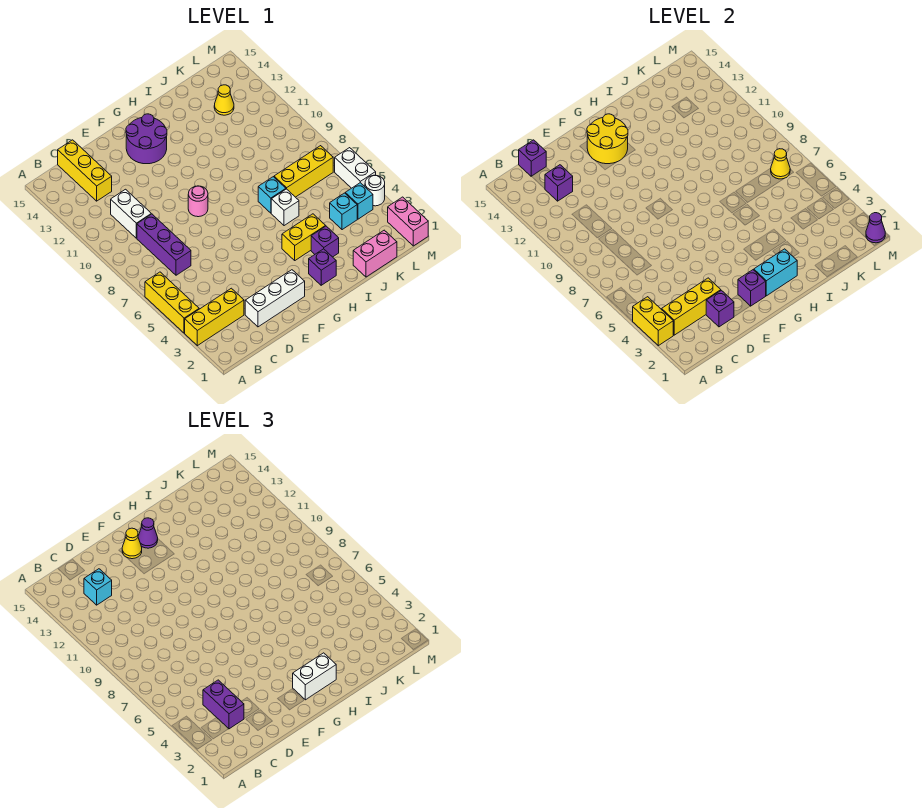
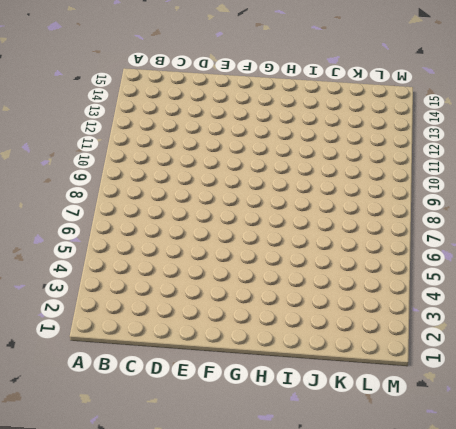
none -> yellow brick A3:C3 level 1
none -> yellow brick A4:A6 level 1
none -> purple brick C7:C9 level 1
none -> white brick C10:C11 level 1

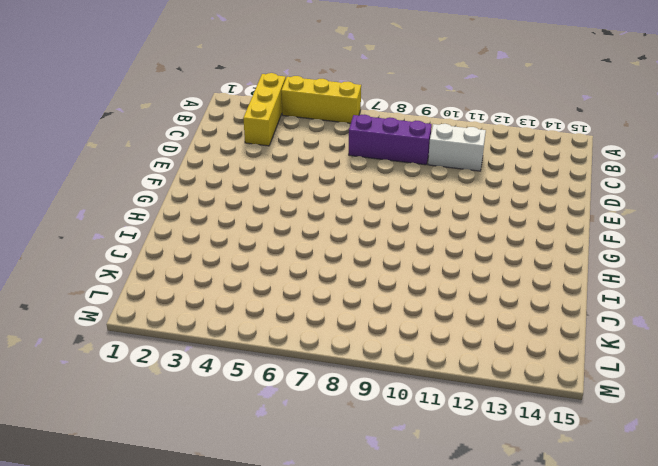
none -> yellow brick C13:C15 level 1
none -> white brick D2:F2 level 1
none -> pink round brick F9 level 1
none -> purple round brick F13:G14 level 1

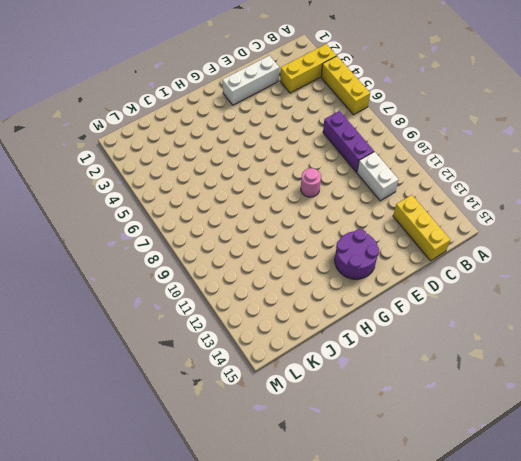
none -> purple brick H2 level 1
none -> yellow brick H4:I4 level 1
none -> purple brick I3 level 1
none -> white brick I6 level 1

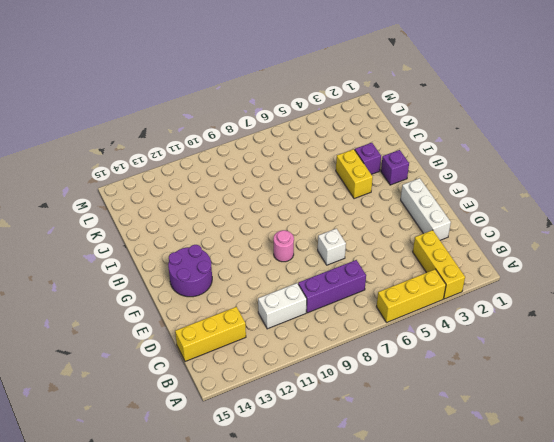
white brick E7 level 1 -> white brick I6 level 1
none -> cyan brick I7 level 1
none -> pink brick J1:K1 level 1
none -> yellow brick J7:L7 level 1
none -> cyan brick K4 level 1

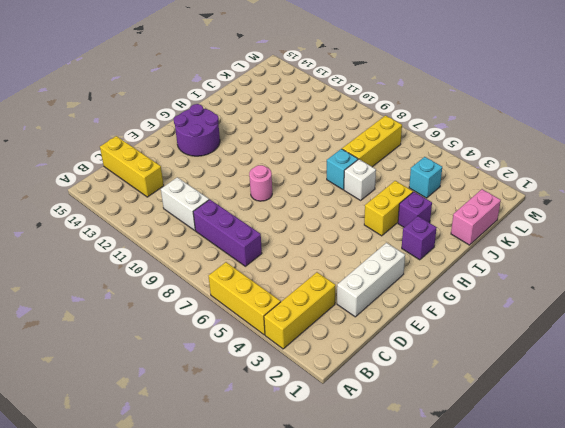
none -> yellow cone K13 level 1
none -> cyan brick L4 level 1
none -> pink brick M1:M2 level 1
none -> white round brick M4 level 1

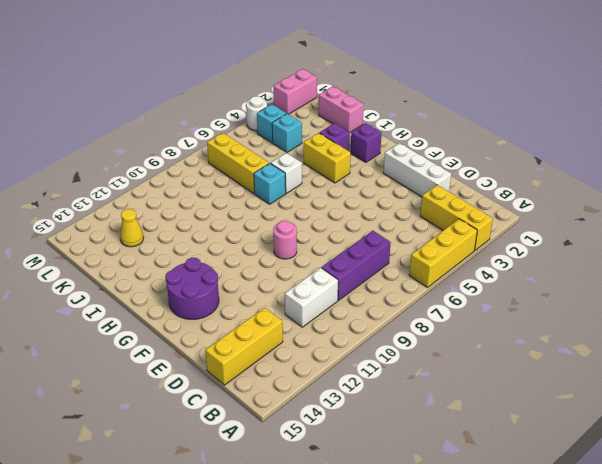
none -> white brick M5:M6 level 1
none -> yellow brick A3:A4 level 2
none -> yellow brick B3:D3 level 2
none -> purple brick C13 level 2

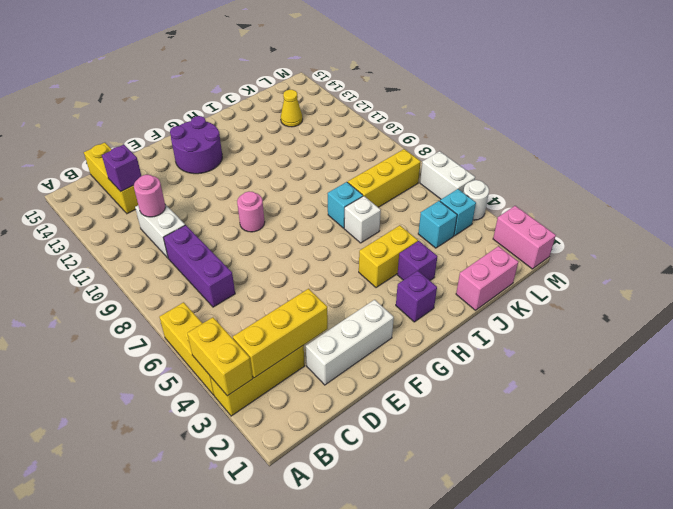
pink round brick C11 level 2 -> none
none -> purple brick C15 level 2
none -> purple brick D2 level 2
none -> purple brick F2 level 2
none -> yellow round brick F13:G14 level 2

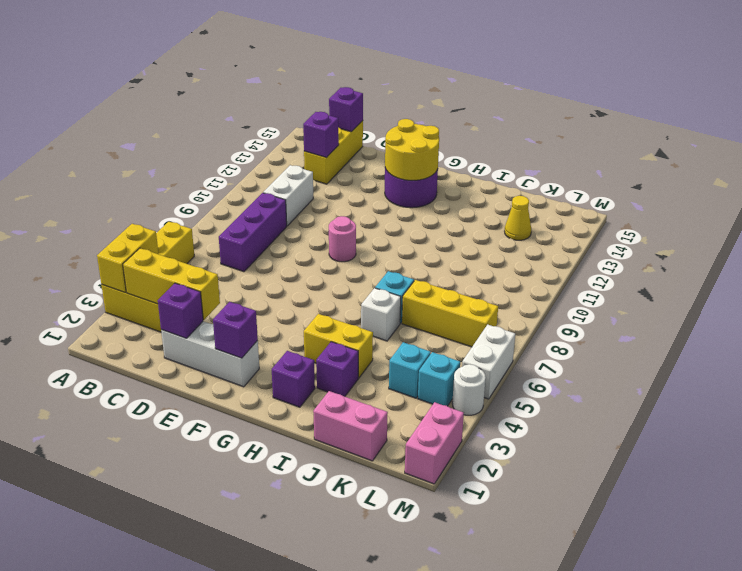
none -> cyan brick G2:H2 level 2
none -> yellow cone L7 level 2
none -> purple cone M1 level 2
none -> purple brick C3:C4 level 3

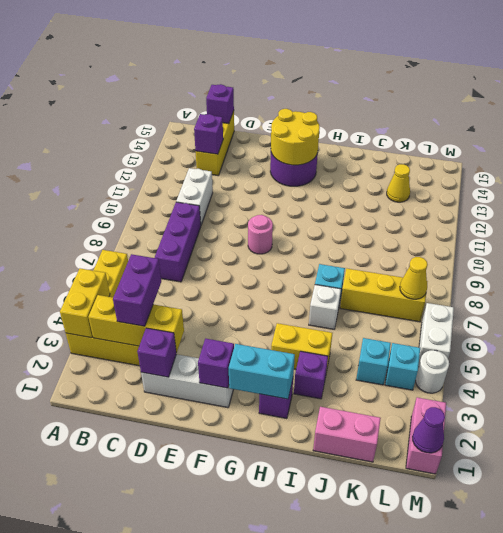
none -> cyan brick C13 level 3
none -> yellow cone F14 level 3
none -> white brick G2:H2 level 3
none -> purple cone G14 level 3

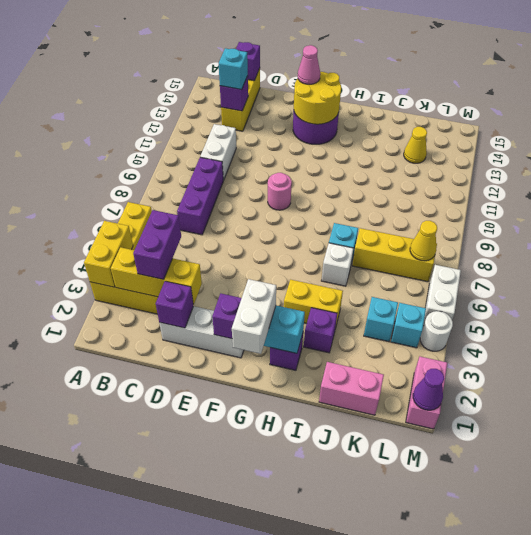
pink cone F14 level 3 -> yellow cone F14 level 3
white brick G1:G2 level 3 -> white brick G2:H2 level 3
none -> purple cone G14 level 3

